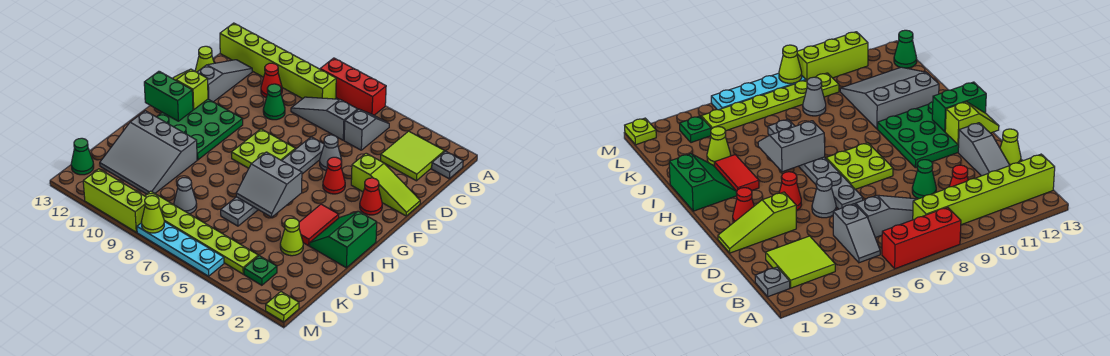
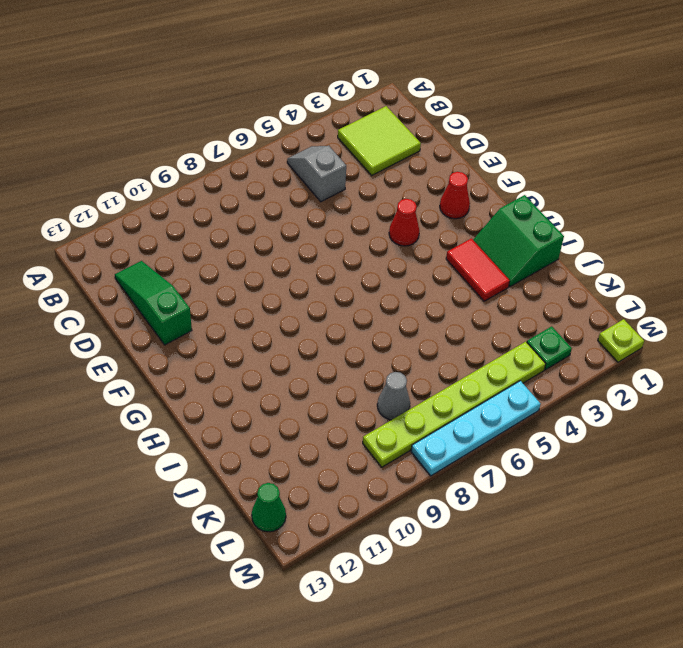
green slope C12:E12 level 1 top E -> grey slope C12:E12 level 1 top E
none -> red brick A6:A8 level 1
none -> grey plate B1 level 1
none -> lime brick B8:B13 level 1
none -> grey slope C6:C8 level 1 top 6

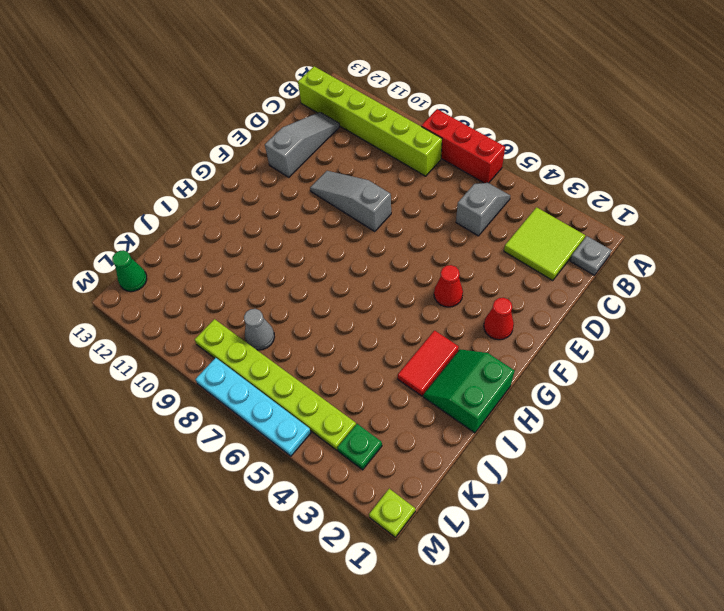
grey slope E8:E10 level 1 top 8 -> grey slope C6:C8 level 1 top 6
none -> red cone C10 level 1
none -> green cone D9 level 1
none -> lime cone D13 level 1
none -> lime slope E1:E3 level 1 top 3

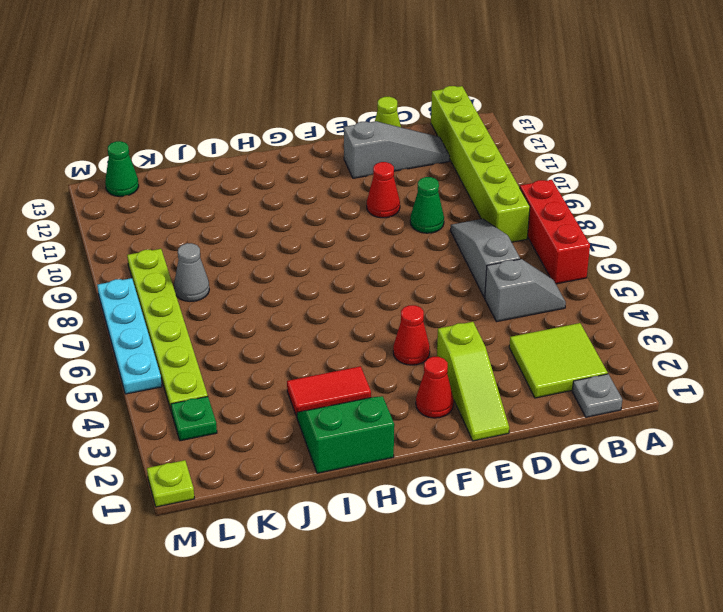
red cone E10 level 1 -> red cone C10 level 1
none -> grey cone E5 level 1
none -> grey plate E6:J6 level 1
none -> lime plate F7:G8 level 1
none -> green plate F10:H12 level 1

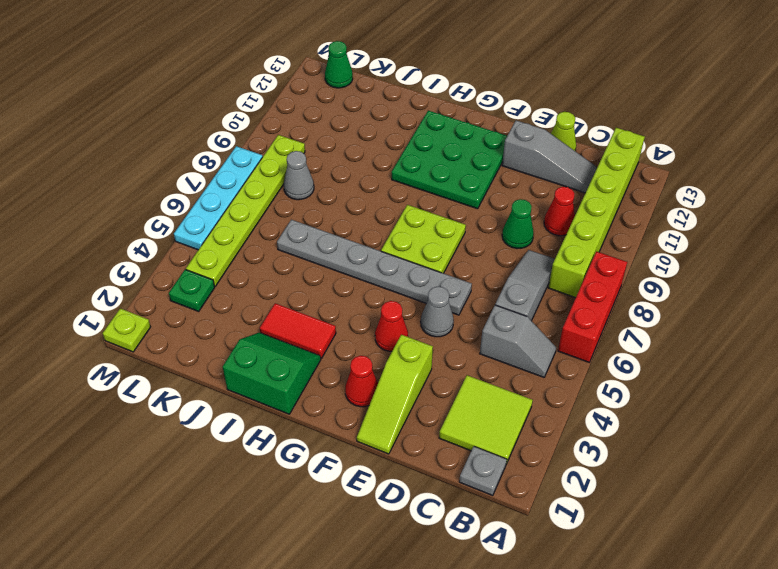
none -> grey slope I10:K12 level 1 top I
none -> lime cone J3 level 1
none -> lime brick M9:M11 level 1
none -> lime slope F12:F13 level 2 top 12

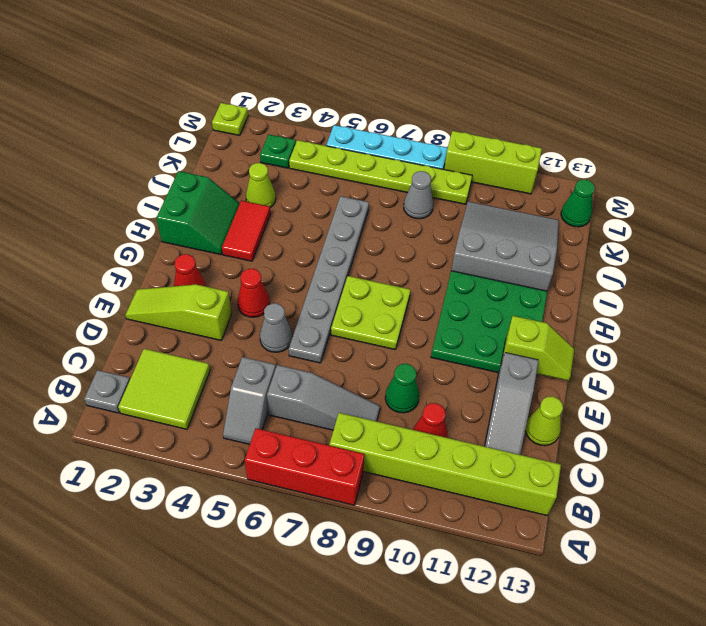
none -> green brick G12:G13 level 2
none -> grey slope H5:I6 level 2 top H
none -> lime cone M8 level 2

